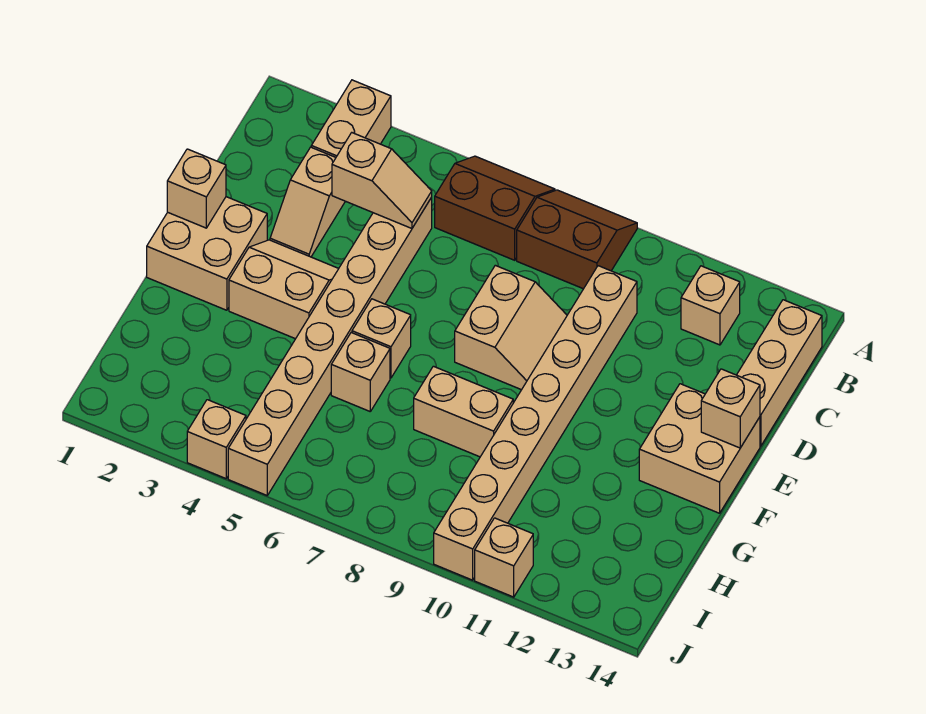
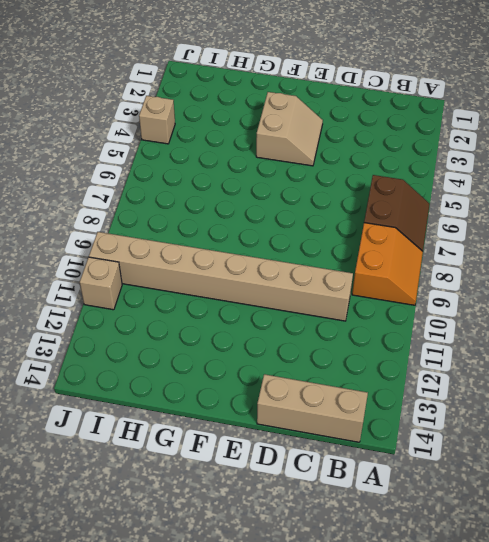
orange slope A8:B9 level 1 top B -> brown slope A8:B9 level 1 top B
none -> tan brick A3:B3 level 1
none -> tan brick B12 level 1
none -> tan slope C3:D3 level 1 top C

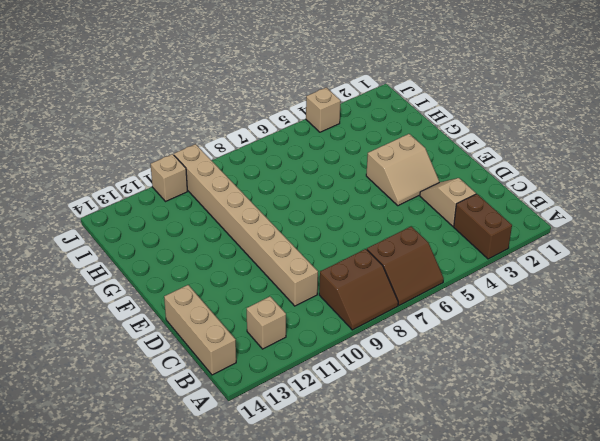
brown brick A3:B3 level 1 -> tan brick A3:B3 level 1
none -> tan brick C5:J5 level 1
none -> tan slope D8:E9 level 1 top 8
none -> tan brick E1:F2 level 1

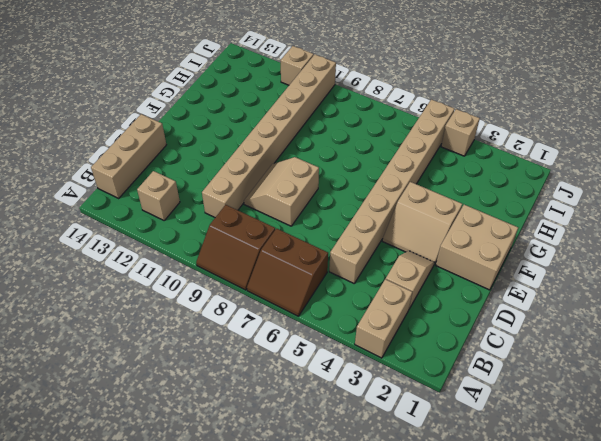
none -> tan brick E13:F14 level 1
none -> tan brick F6 level 1
none -> tan brick G6 level 1

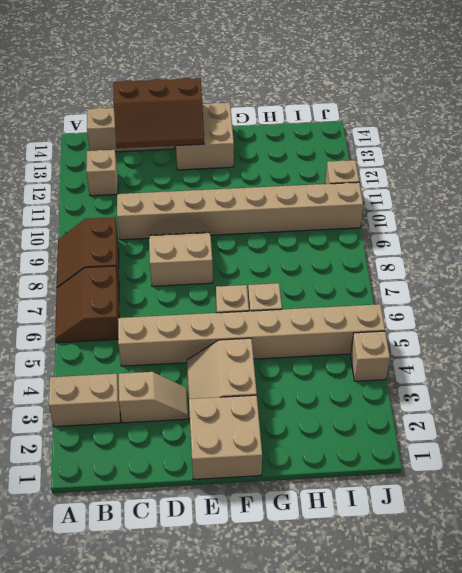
brown slope C13:E14 level 2 top 14 -> tan brick E14 level 2
none -> tan brick G8:G9 level 1
none -> tan slope C4:C5 level 2 top 4
none -> tan brick E1 level 2

